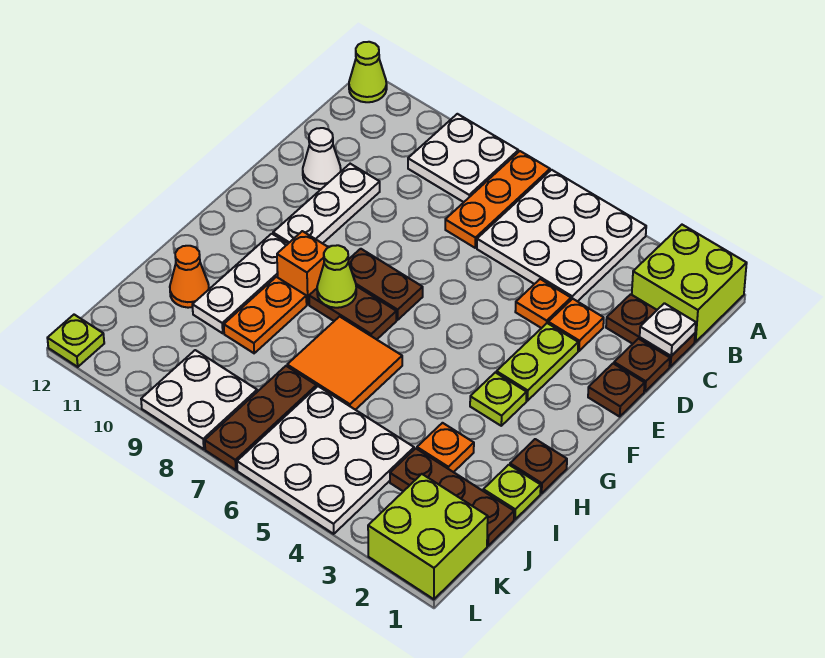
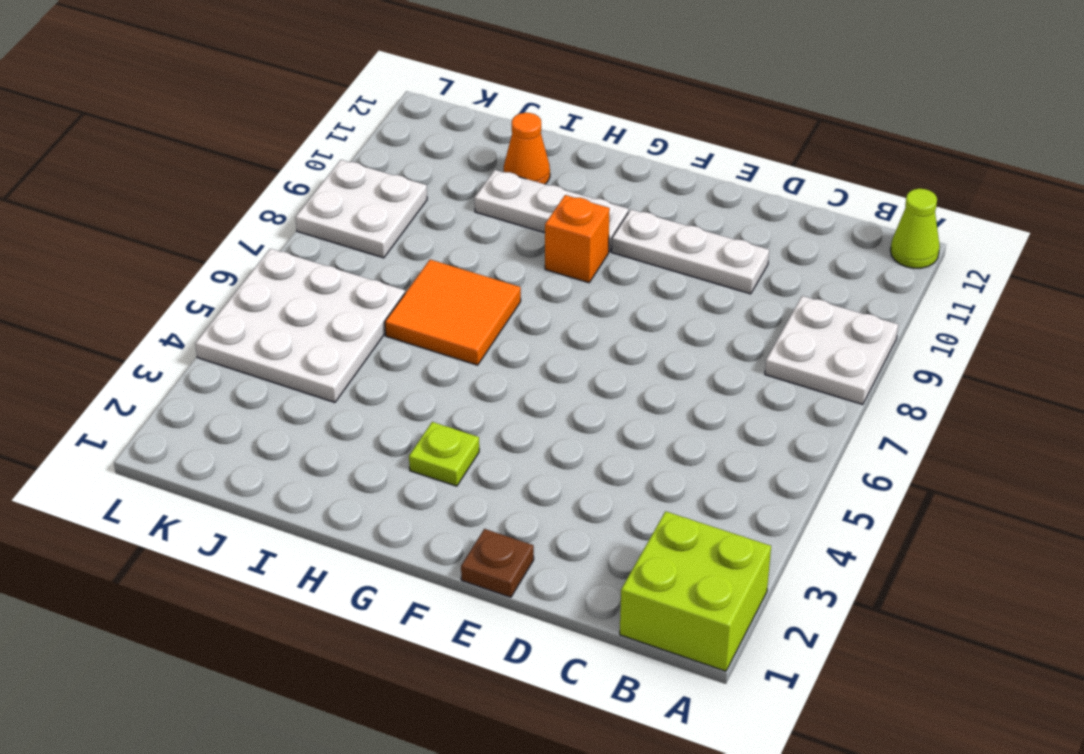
none -> white plate A4:C6 level 1
none -> orange plate A7:C7 level 1
none -> brown plate C1:C2 level 1
none -> brown plate D1 level 1

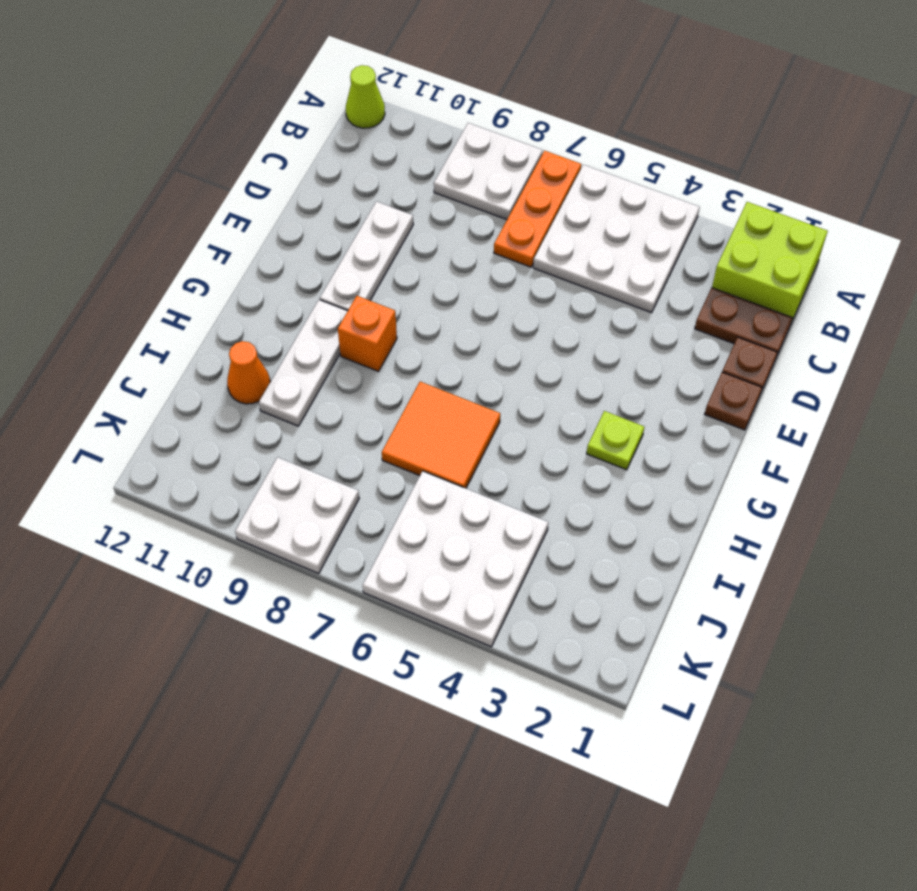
none -> orange plate D3 level 1
none -> orange plate D4 level 1
none -> white cone D11 level 1
none -> lime plate E3:F3 level 1

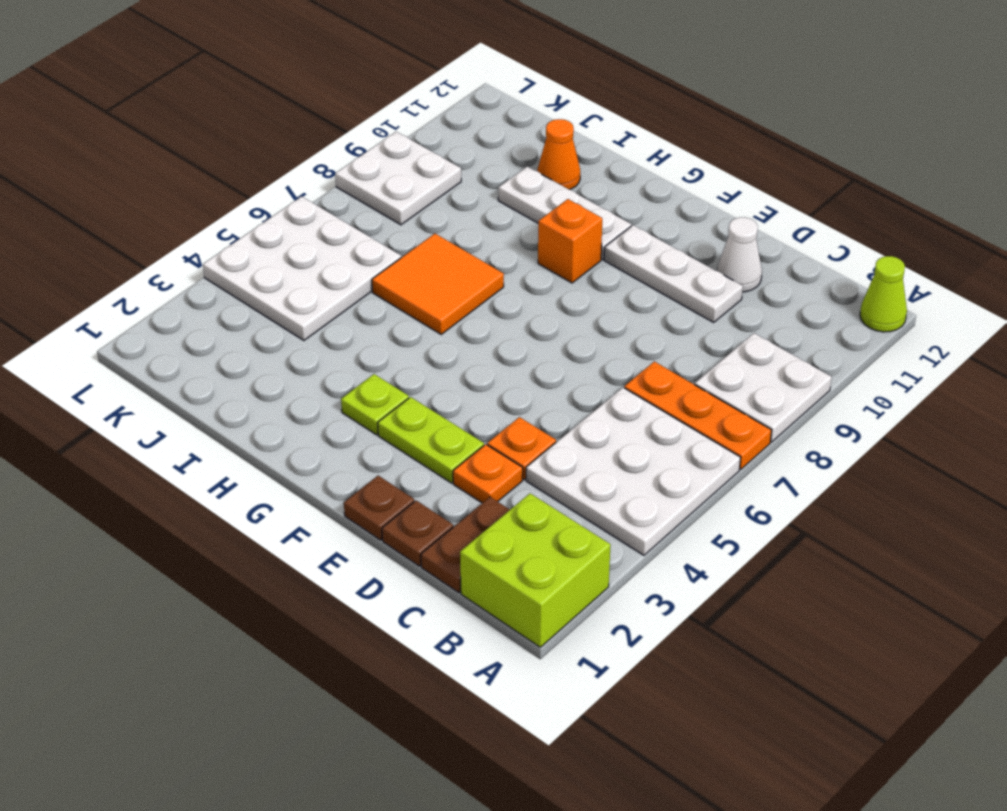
none -> brown plate F7:F8 level 1
none -> brown plate G7:G8 level 1
none -> brown plate H1 level 1
none -> orange plate H9:I9 level 1

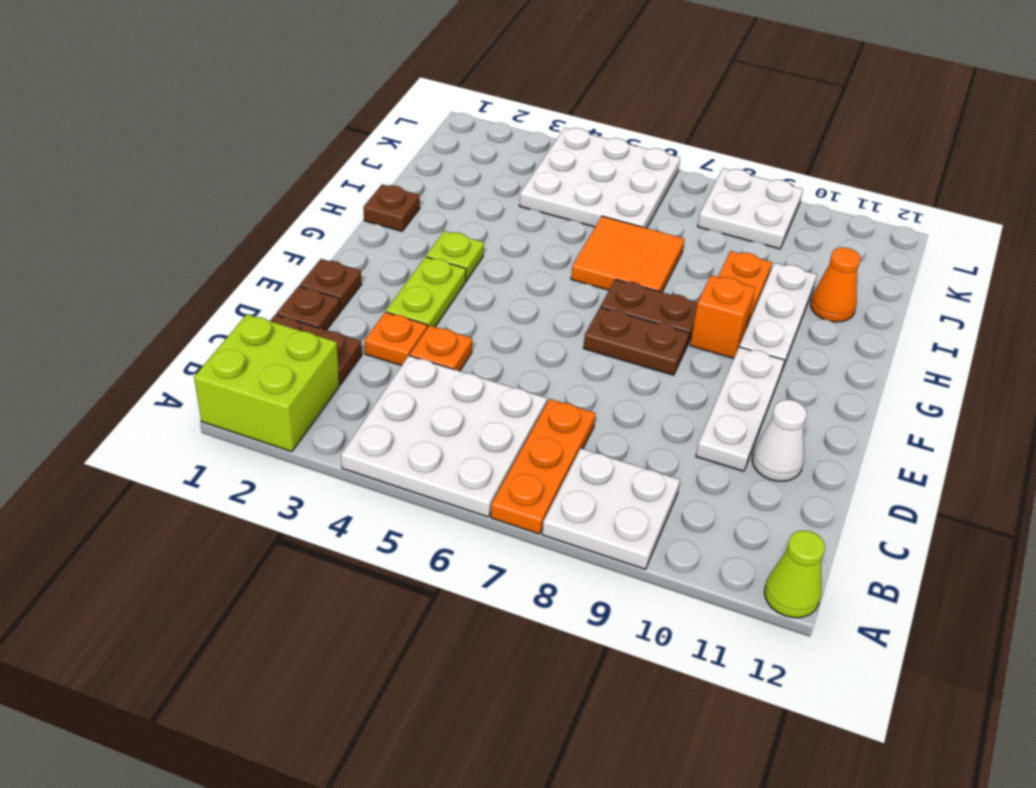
none -> lime plate I1 level 1
none -> orange plate I3 level 1
none -> brown plate J1:J3 level 1
none -> brown plate J7:L7 level 1

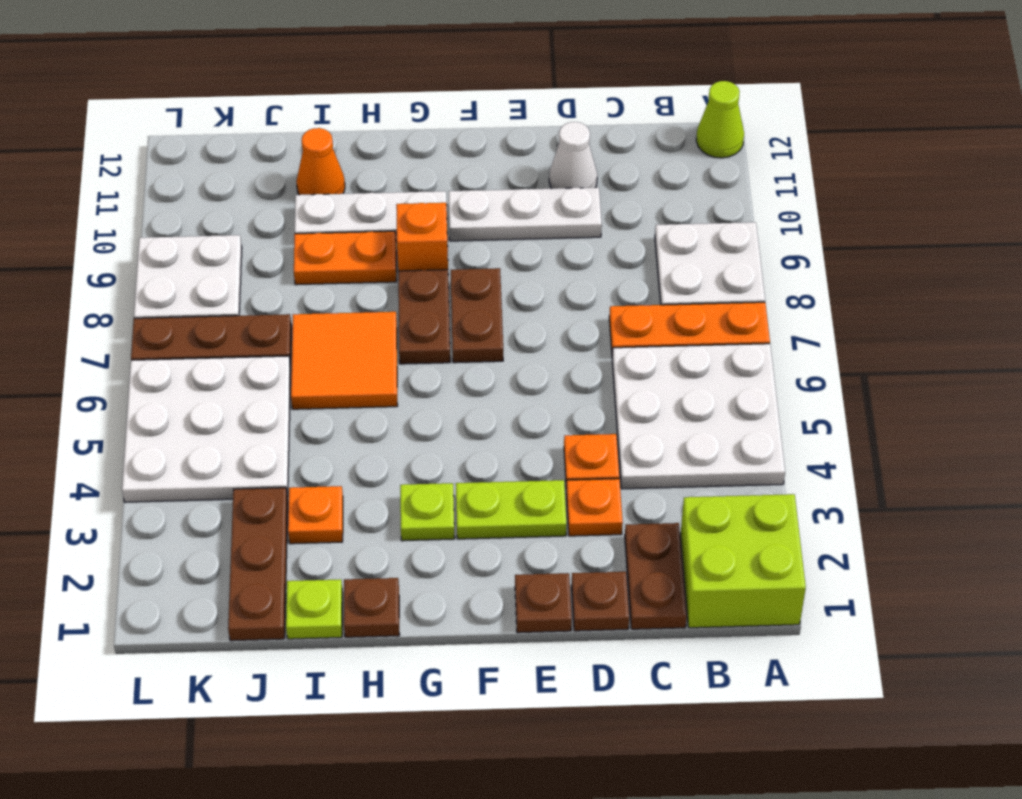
none -> lime brick K1:L2 level 1
none -> lime plate L12 level 1
none -> white plate C1 level 2
none -> lime cone G8 level 2

